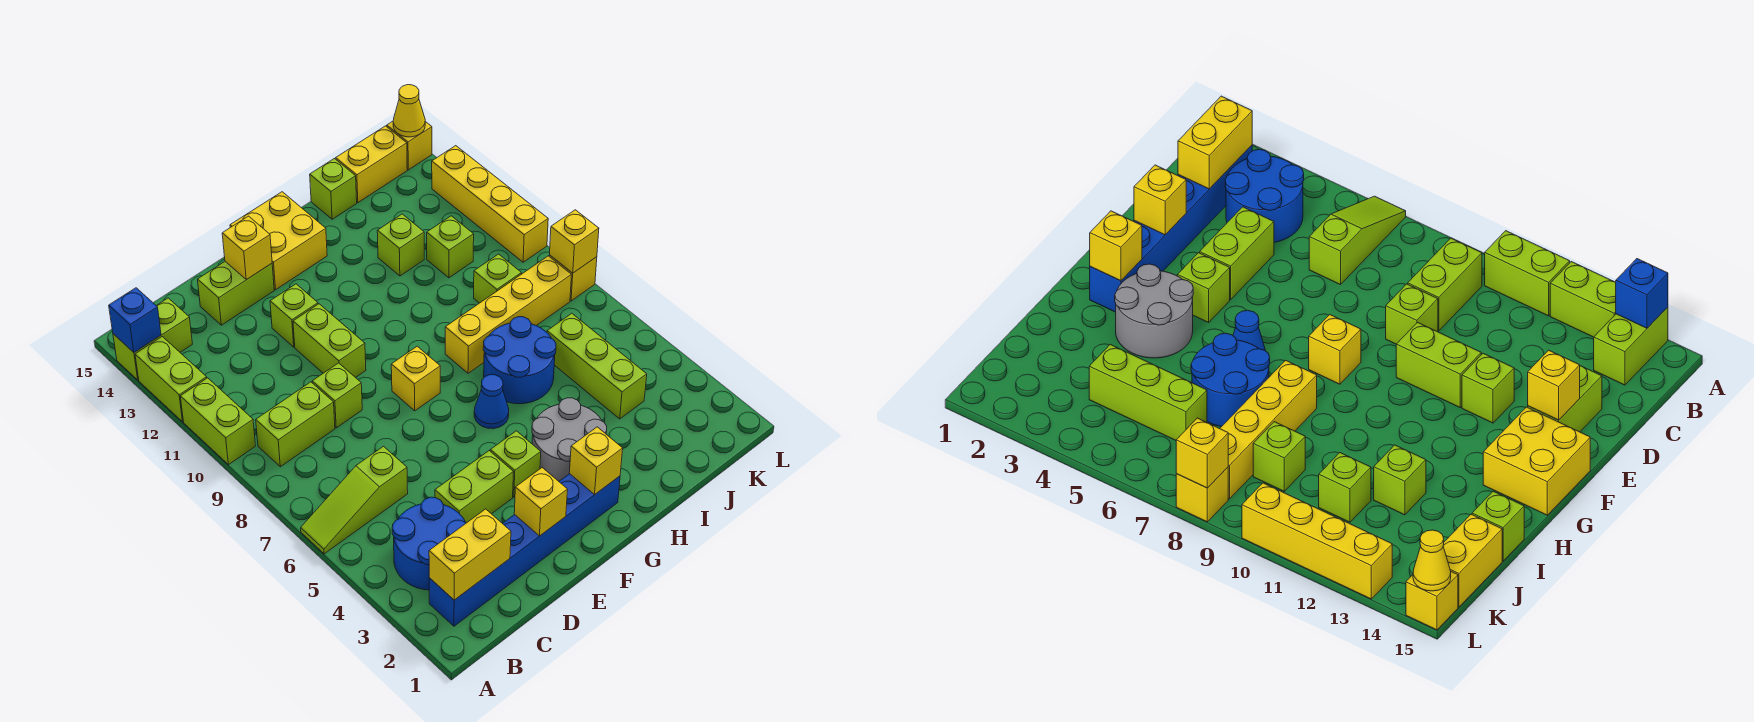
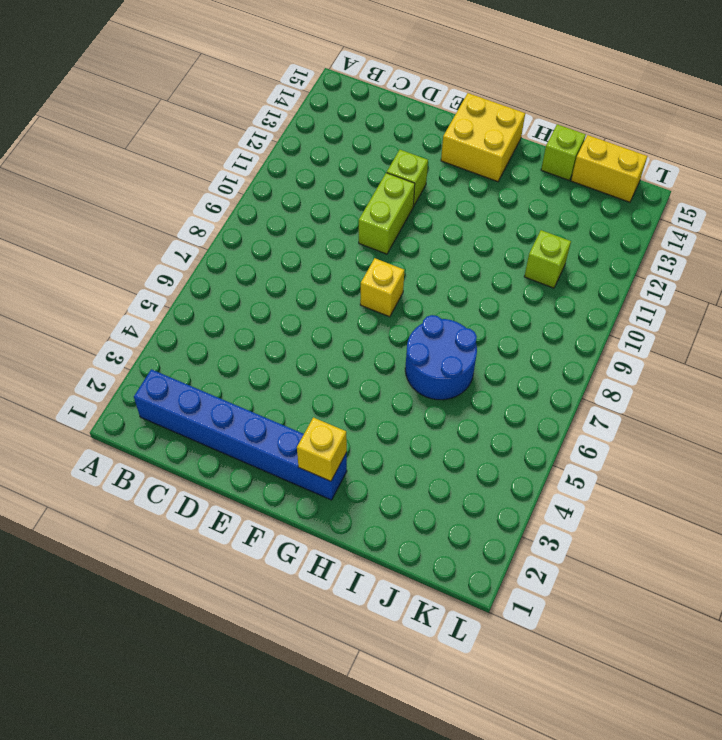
none -> lime slope A6:C6 level 1 top C
none -> lime brick A10:A11 level 1
none -> lime brick A12:A13 level 1
none -> lime brick A14:B14 level 1

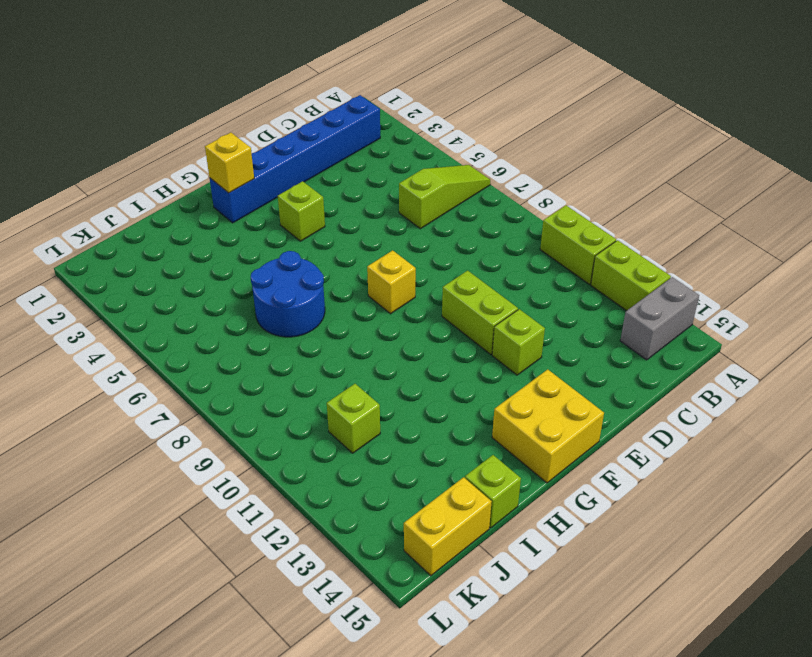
grey brick A14:B14 level 1 -> lime brick A14:B14 level 1
none -> blue round brick B3:C4 level 1
none -> lime brick B9:C9 level 1
none -> lime brick D4:E4 level 1
none -> lime brick D9 level 1

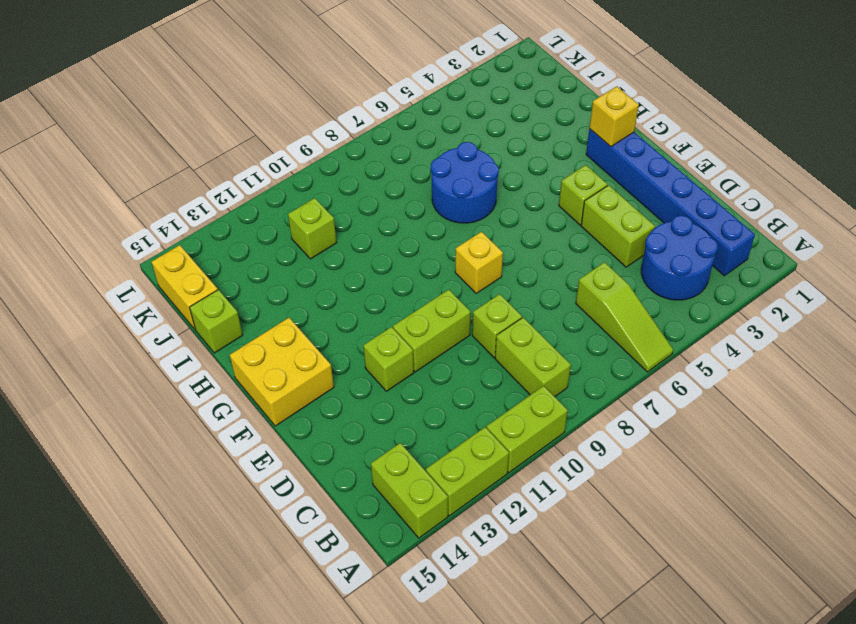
none -> lime brick D14:E14 level 1
none -> grey round brick G3:H4 level 1
none -> blue cone G6 level 1
none -> yellow brick H8:K8 level 1

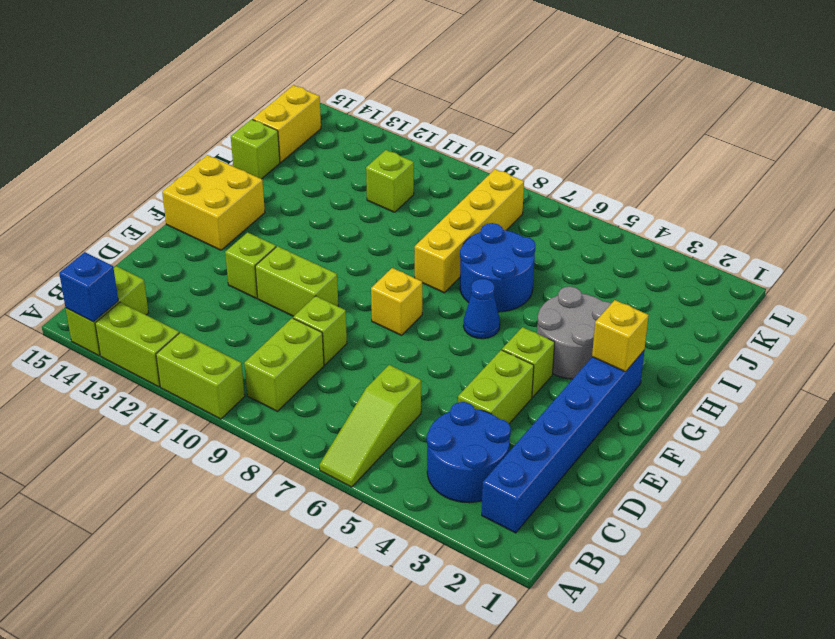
none -> lime brick D14:E14 level 1
none -> lime brick I12 level 1
none -> lime brick J4:J6 level 1
none -> lime brick J9 level 1

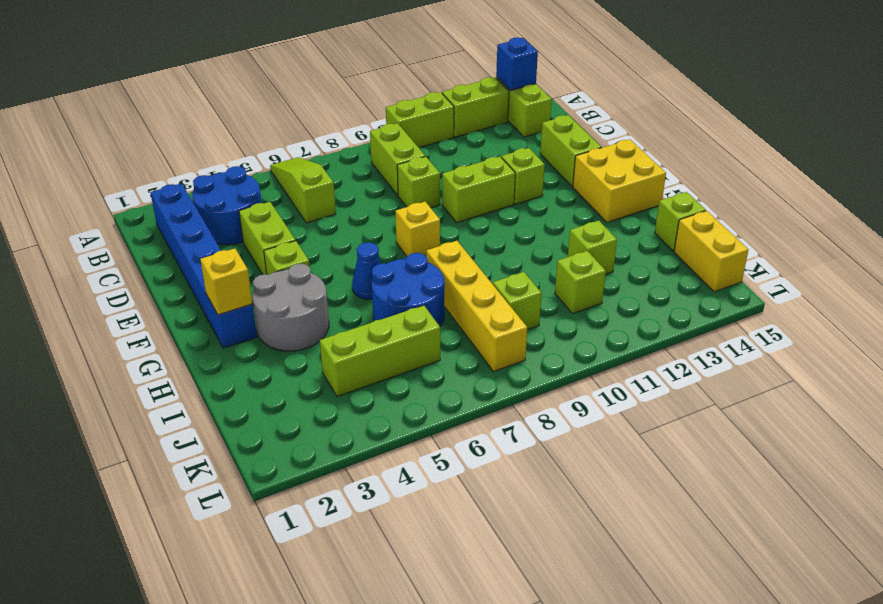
none -> yellow brick L8 level 1
none -> yellow brick L10:L13 level 1
none -> yellow brick L15 level 1
none -> yellow brick B2:C2 level 2

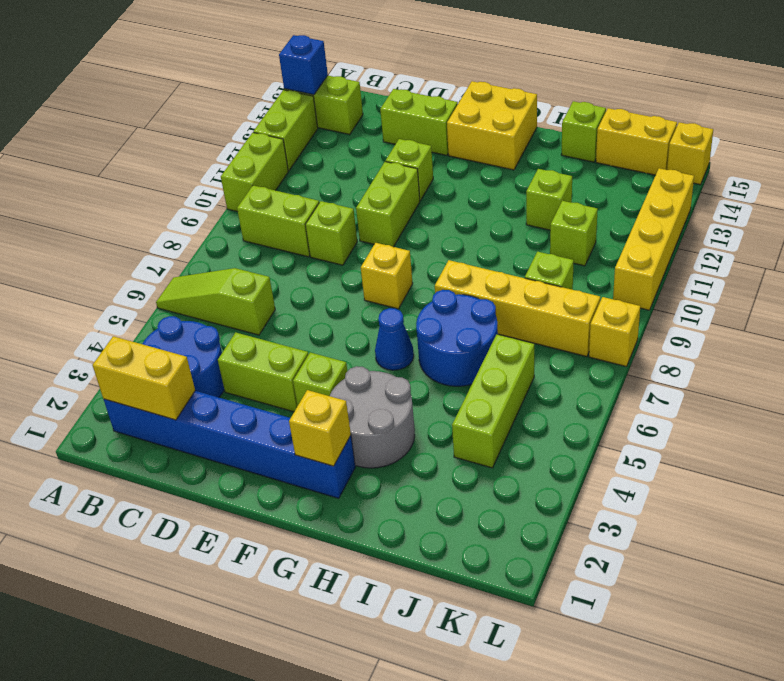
none -> yellow brick E2 level 2
none -> yellow brick E14 level 2
none -> yellow brick L8 level 2
none -> yellow cone L15 level 2

